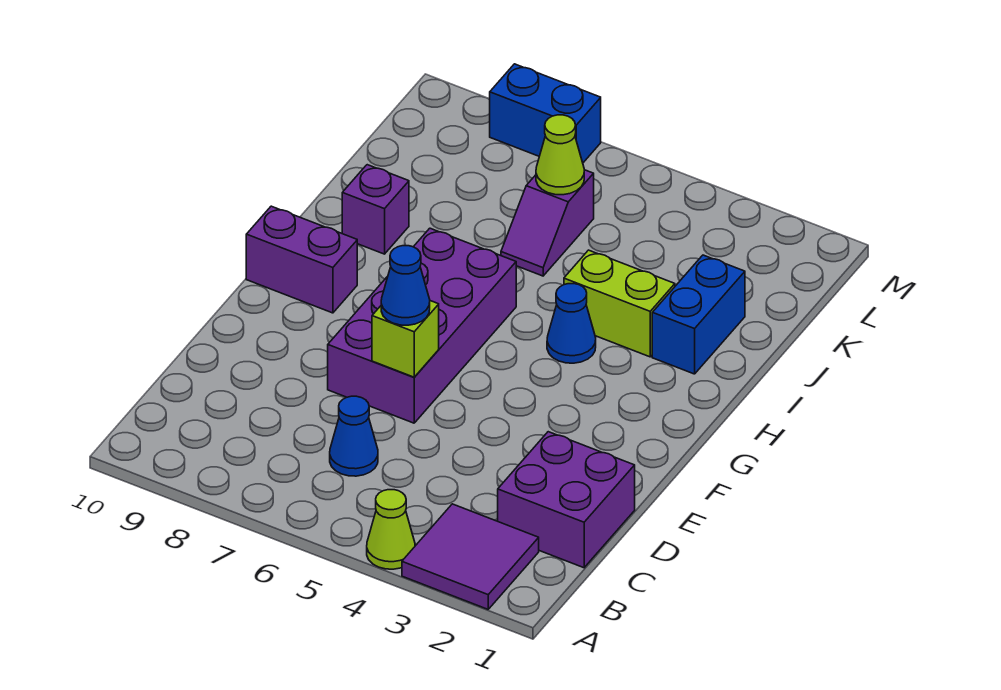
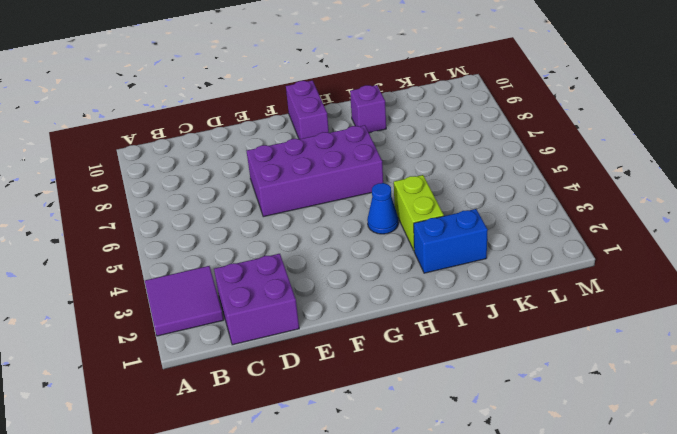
none -> lime cone A4 level 1
none -> blue cone C6 level 1
none -> purple slope J6:K6 level 1 top K

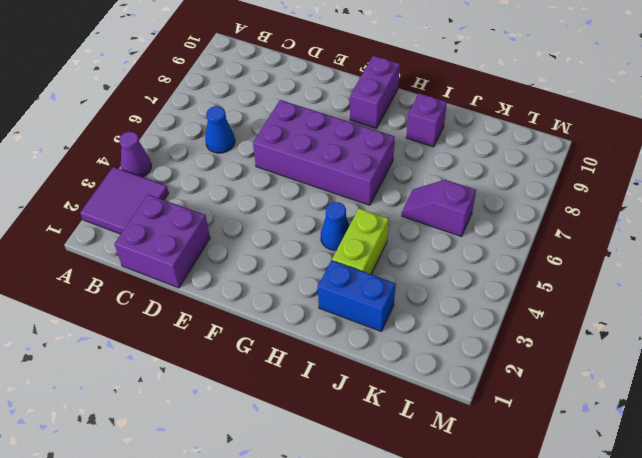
purple cone A4 level 1 -> lime cone A4 level 1
none -> blue brick M7:M8 level 1
none -> lime brick E6 level 2
none -> lime cone K6 level 2

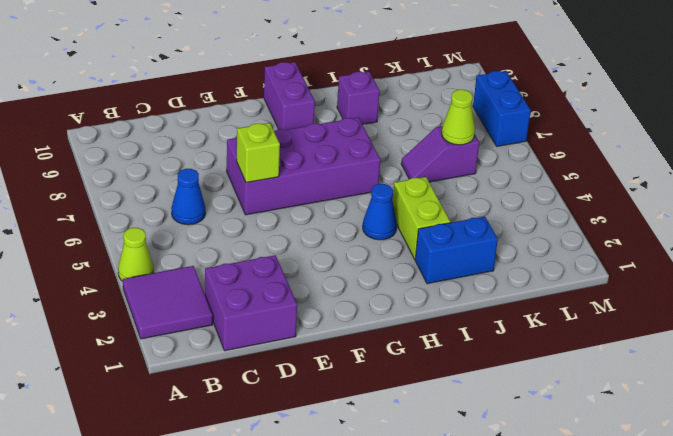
none -> blue cone E6 level 3

